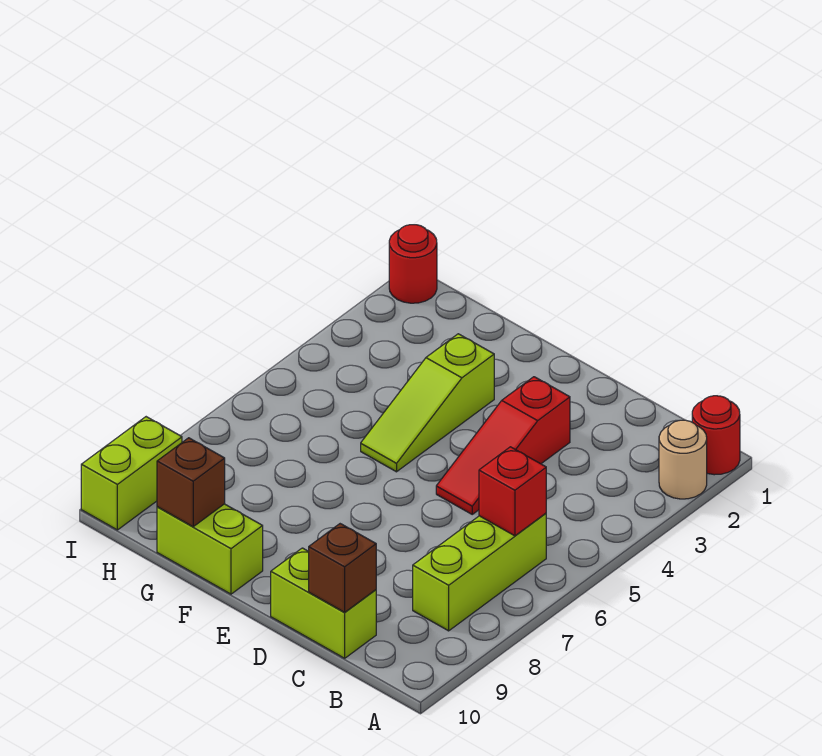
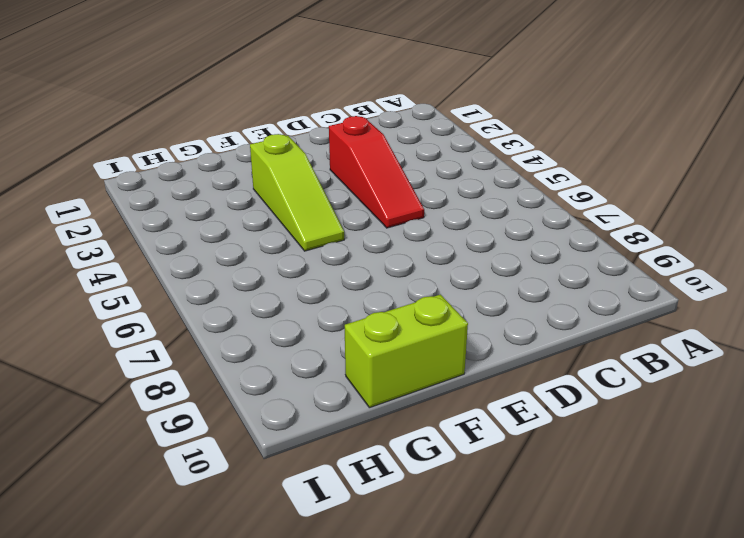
none -> red round brick A1 level 1
none -> tan round brick A2 level 1
none -> lime brick B6:B8 level 1

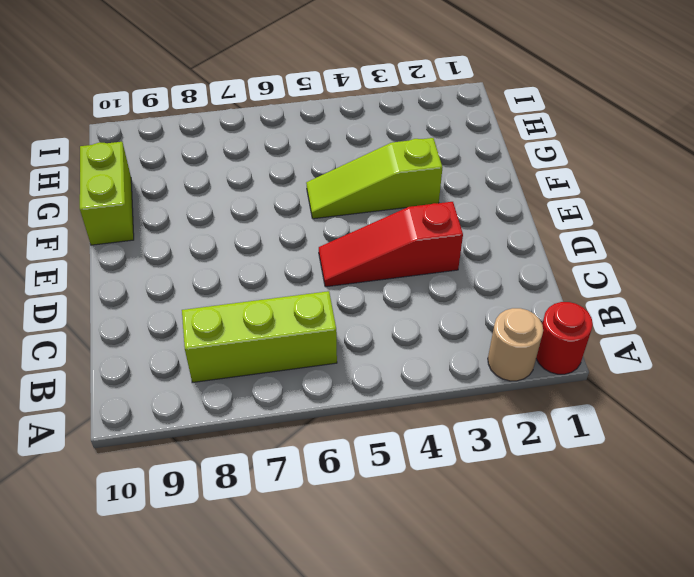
none -> lime brick C10:D10 level 1
none -> red round brick I1 level 1
none -> lime brick I9:I10 level 1

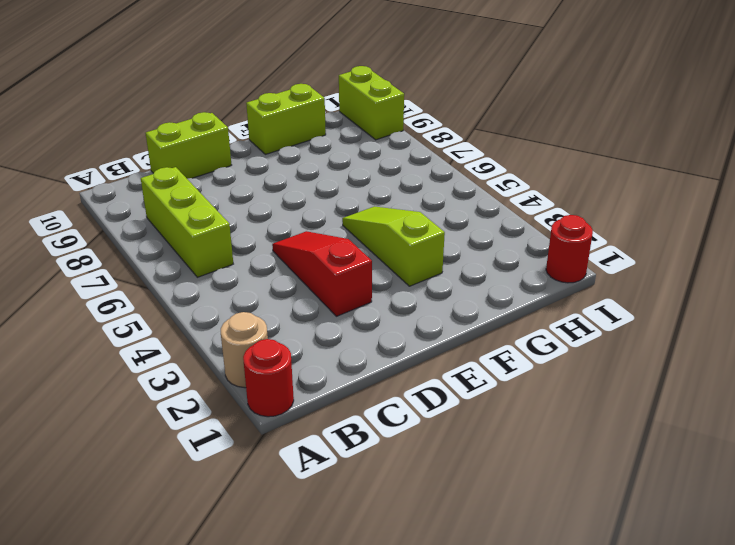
none -> red brick B6 level 2
none -> brown brick C10 level 2
none -> brown brick G10 level 2

